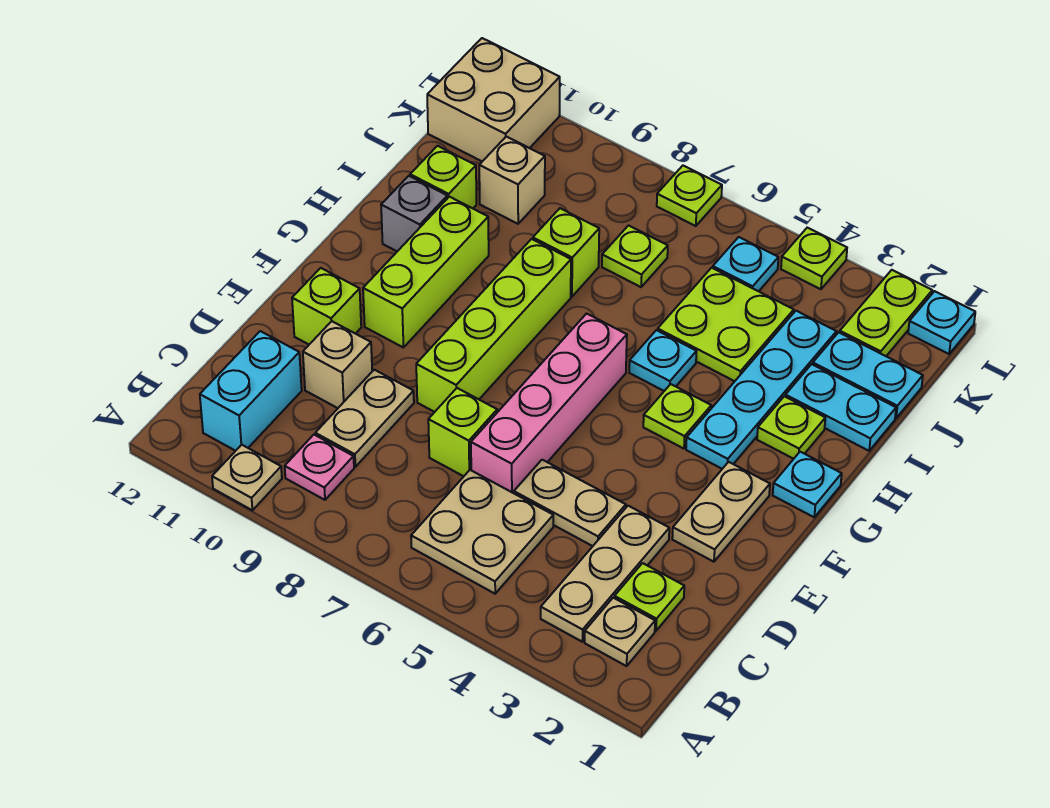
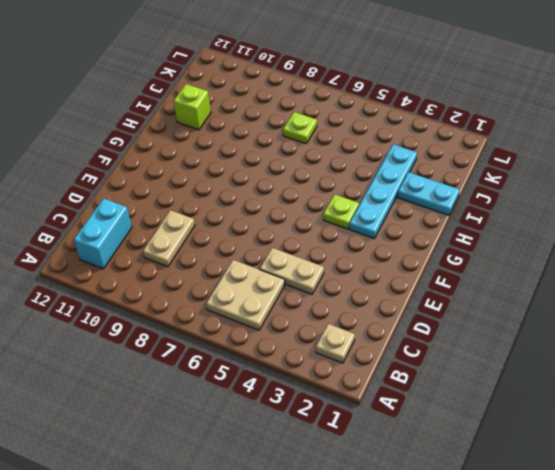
none -> tan plate A10 level 1
none -> tan plate B3:D3 level 1
none -> pink plate B9 level 1
none -> lime plate C2 level 1

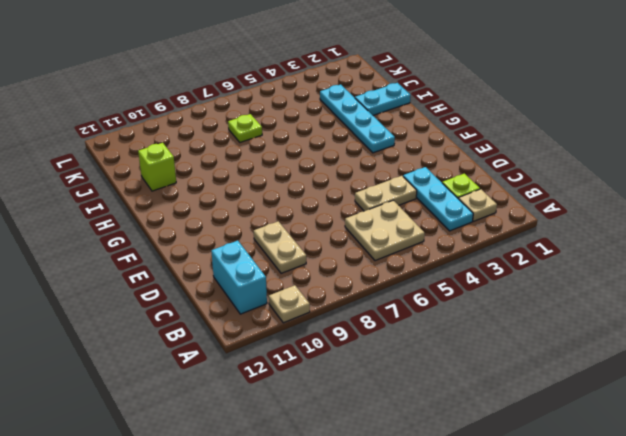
cyan plate B3:D3 level 1 -> tan plate B3:D3 level 1
none -> pink plate B9 level 1
none -> pink brick D6:G6 level 1
none -> lime brick D7 level 1
none -> tan brick D10 level 1

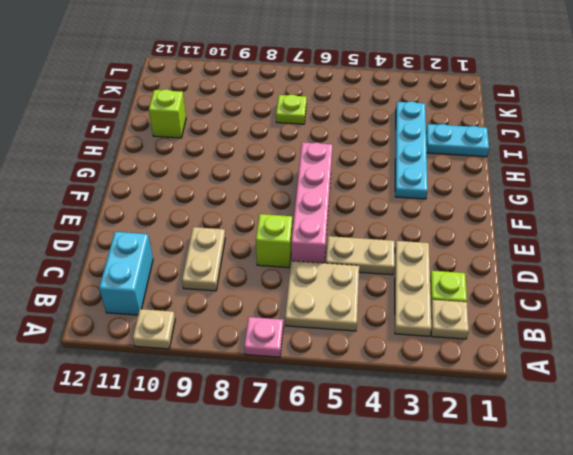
pink plate A7 level 1 -> pink plate B9 level 1
none -> tan brick D10 level 1
none -> tan plate E2:F2 level 1
none -> lime brick E8:H8 level 1
none -> lime brick E11 level 1

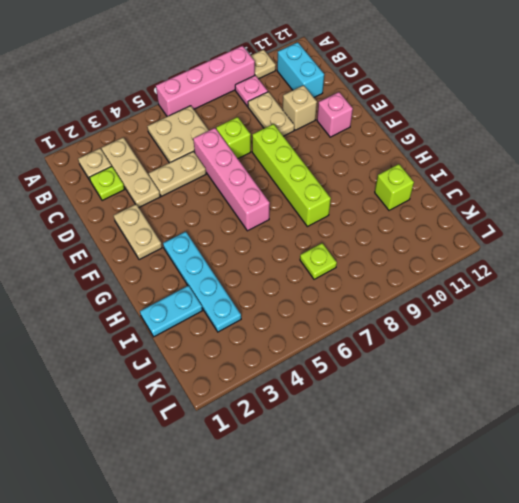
pink brick A6:A9 level 1 -> none
pink brick E11 level 1 -> lime brick E11 level 1
none -> lime brick F10:H10 level 1
none -> cyan plate G1 level 1
none -> lime plate G4 level 1
none -> lime plate H2 level 1

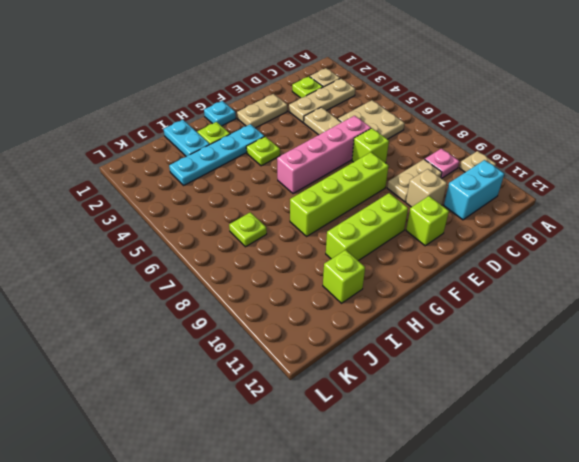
none -> cyan plate H5 level 1
none -> grey brick H11 level 1
none -> lime plate I4:J5 level 1
none -> lime brick I8 level 1

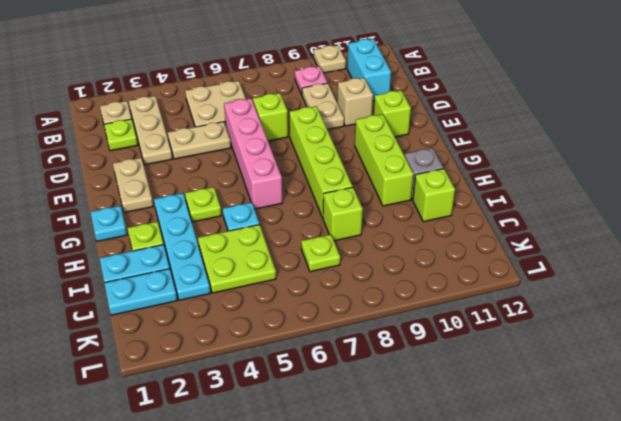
none -> tan brick J10 level 1
none -> lime plate K2:L2 level 1
none -> cyan plate K5 level 1
none -> tan brick K11:L12 level 1

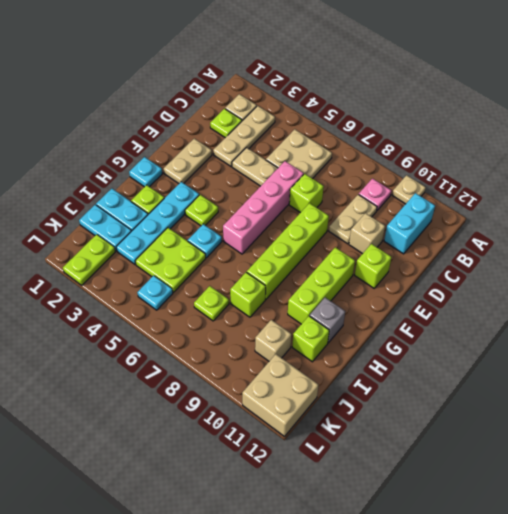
none -> cyan plate L1 level 1
none -> lime plate L4 level 1
none -> lime plate L7 level 1

